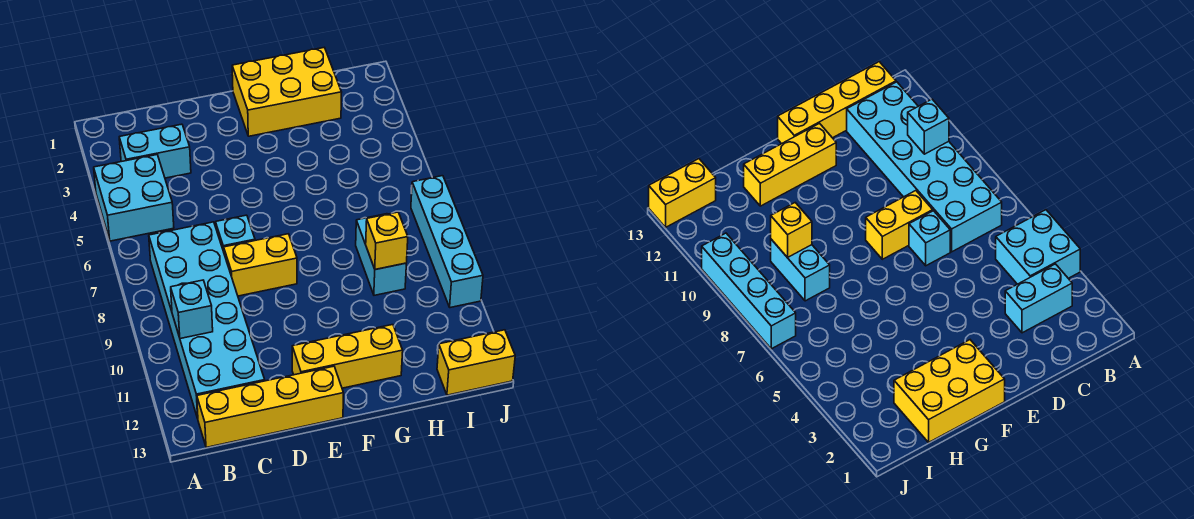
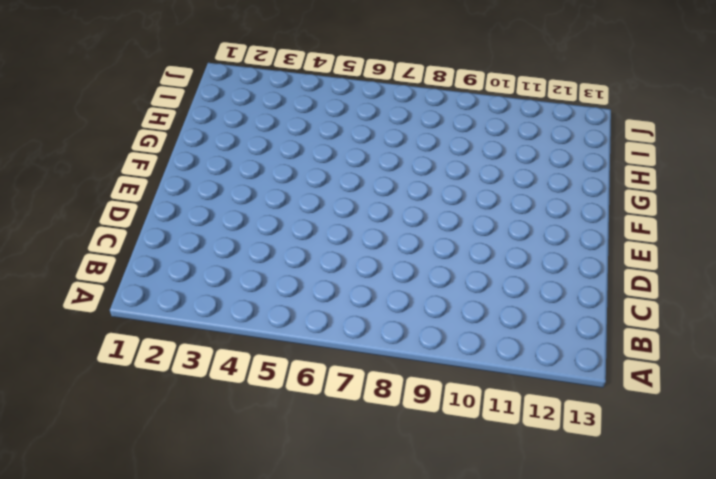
none -> cyan brick A4:B5 level 1
none -> cyan brick B3:C3 level 1
none -> cyan brick B7:C12 level 1

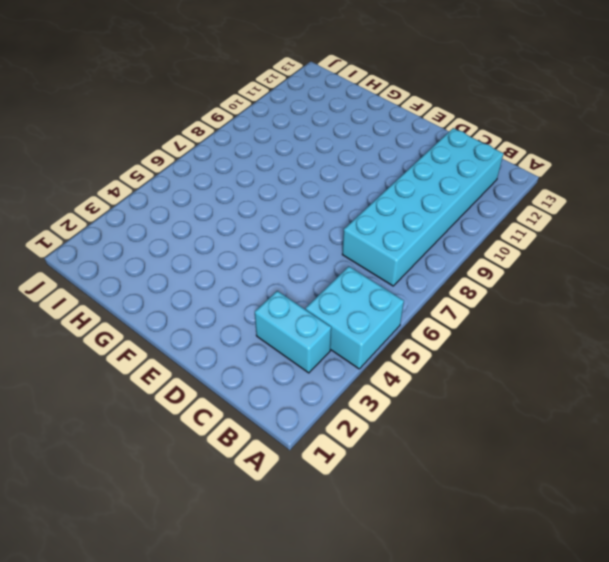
none -> yellow brick B13:E13 level 1
none -> cyan brick D7 level 1
none -> yellow brick D8:E8 level 1

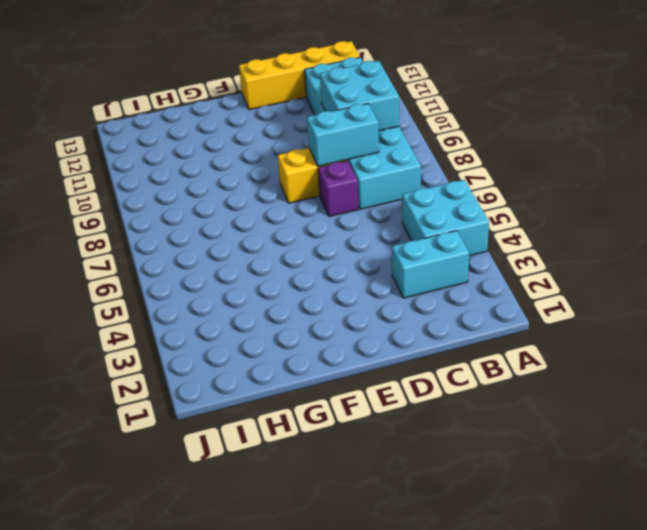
cyan brick B9:C10 level 2 -> cyan brick B10 level 2
cyan brick C8:D8 level 2 -> cyan brick H8:H9 level 1
purple brick D7 level 1 -> cyan brick D7 level 1
none -> yellow brick E12:G12 level 1
none -> yellow brick F1:H2 level 1
none -> yellow brick I13:J13 level 1

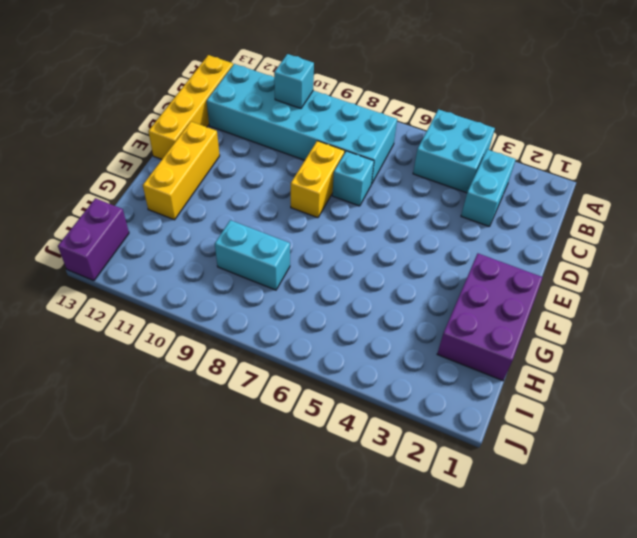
purple brick F1:H2 level 1 -> yellow brick F1:H2 level 1
purple brick I13:J13 level 1 -> yellow brick I13:J13 level 1
none -> cyan brick J7:J10 level 1
none -> yellow brick H9 level 2

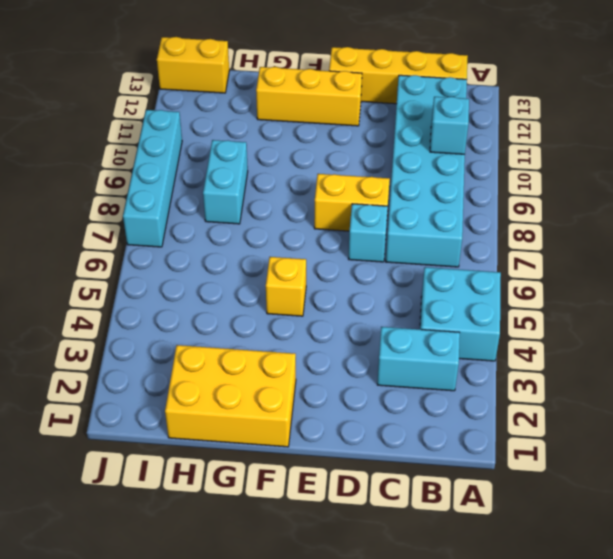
yellow brick F5 level 1 -> yellow brick H9 level 2

